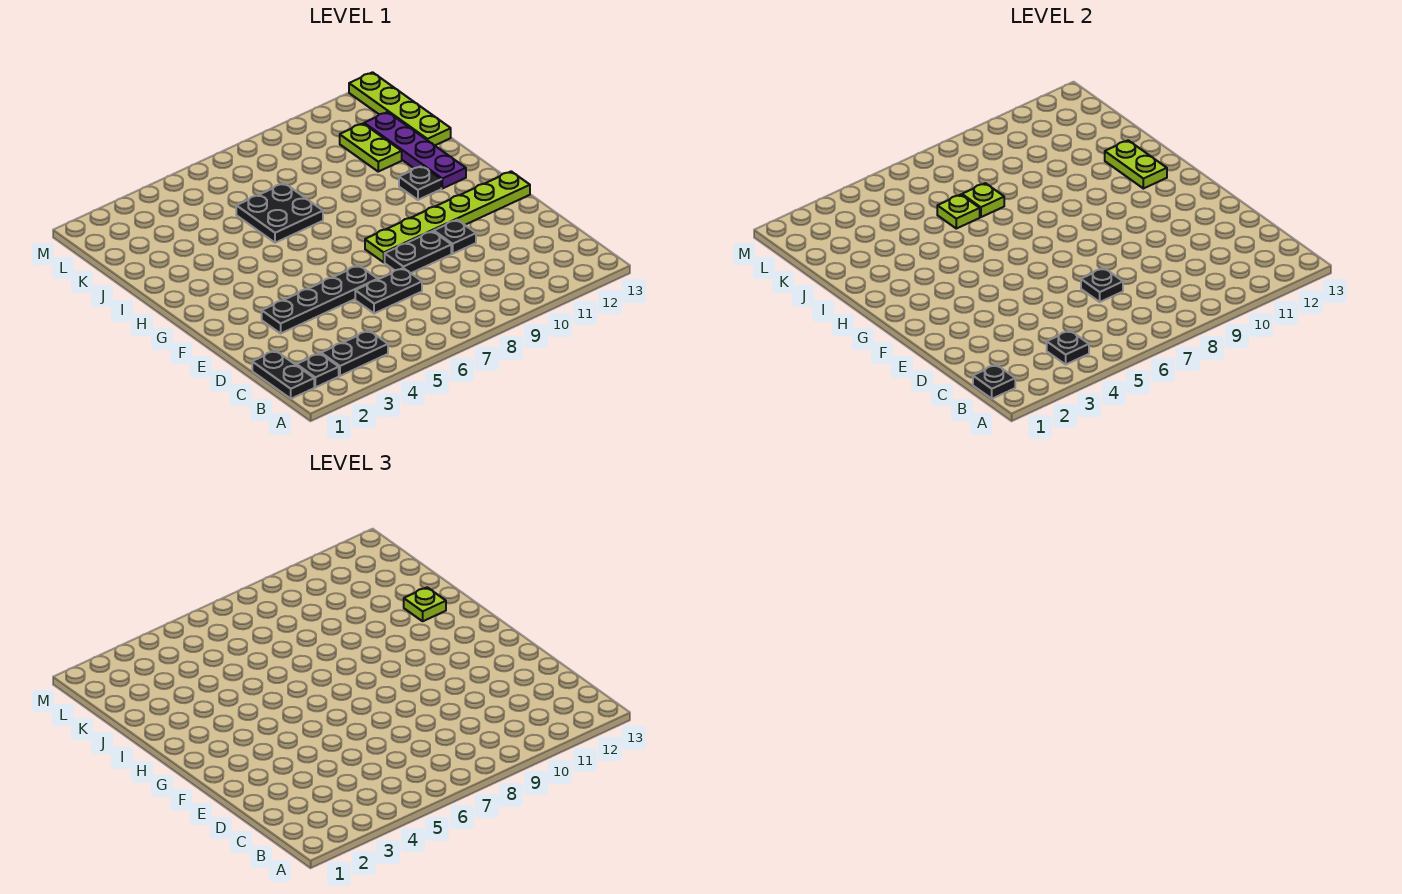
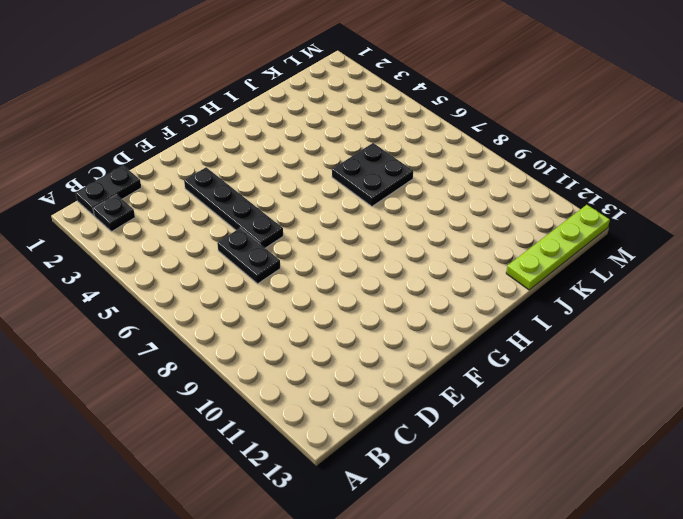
none -> black plate B3:B4 level 1
none -> black plate E8:E9 level 1
none -> black plate E10 level 1

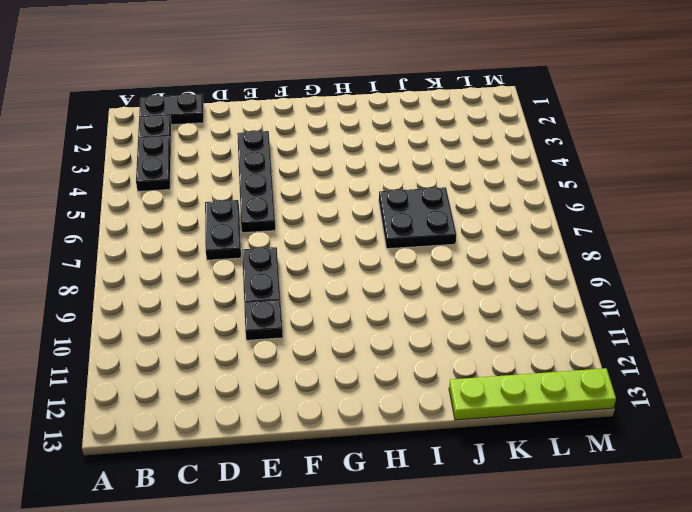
none -> lime plate F8:F13 level 1
none -> black plate H11 level 1
none -> purple plate H12:K12 level 1

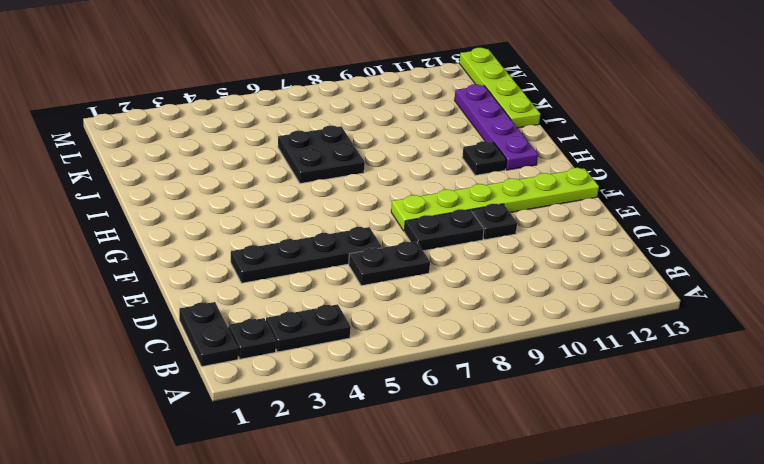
none -> lime plate J11:K11 level 1
none -> black plate B1 level 2
none -> black plate B4 level 2

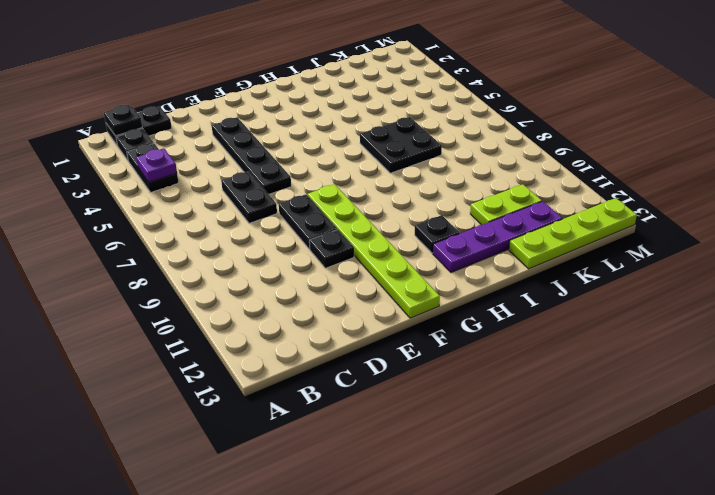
purple plate B4 level 2 -> black plate B4 level 2
none -> black plate D7 level 2
none -> lime plate H12:I12 level 2
none -> lime plate J6 level 2

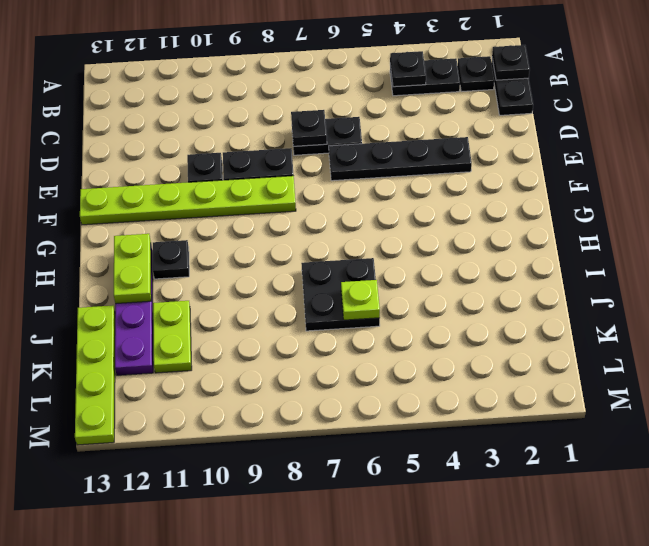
none -> lime plate J7 level 2
none -> lime plate I12 level 3

